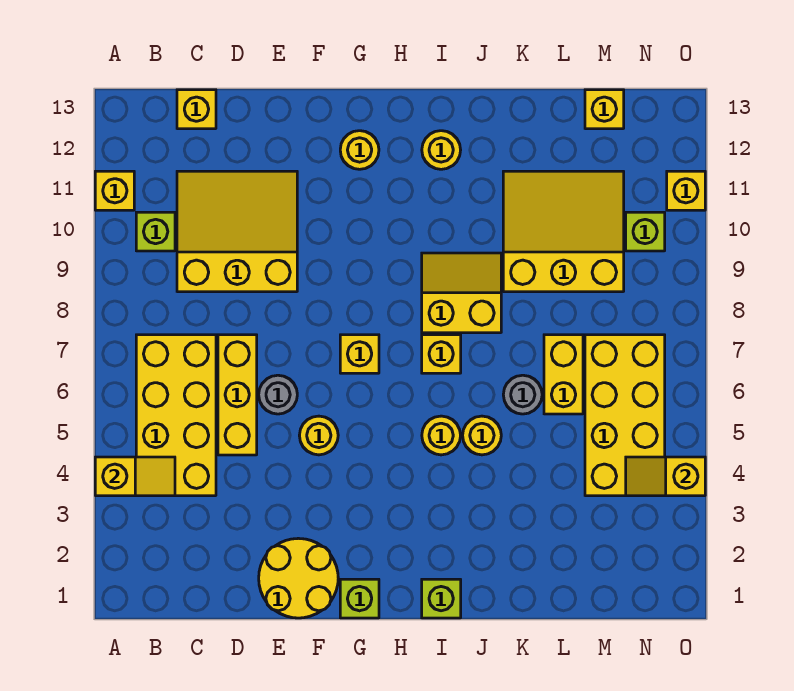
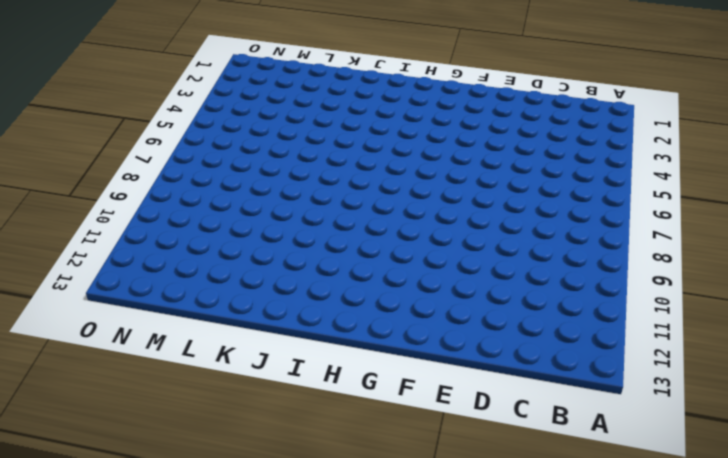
none -> yellow brick A11 level 1
none -> yellow brick B4:C7 level 1
none -> lime brick B10 level 1

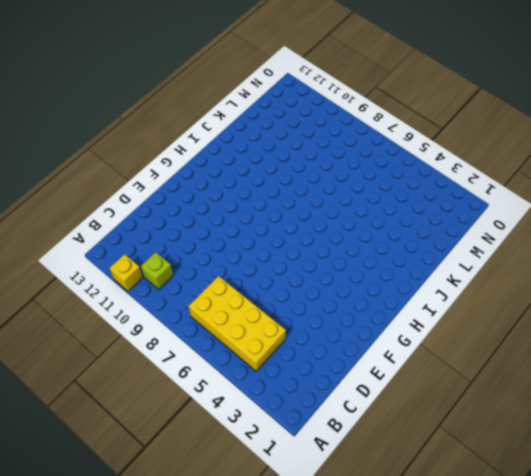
none -> yellow slope C9:E11 level 1 top 9
none -> yellow brick C13 level 1
none -> yellow brick D5:D7 level 1

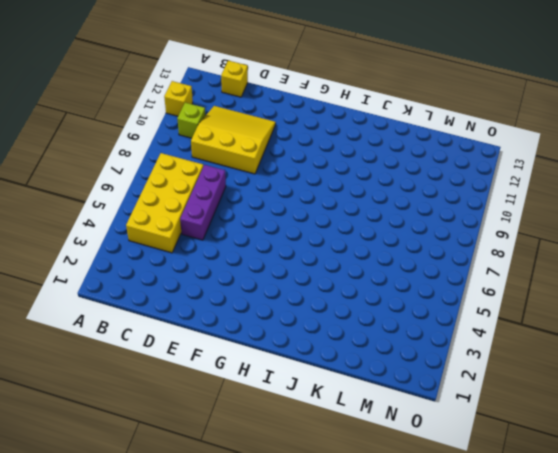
purple brick D5:D7 level 1 -> yellow brick D5:D7 level 1
none -> yellow round brick E1:F2 level 1
none -> grey round brick E6 level 1
none -> yellow round brick F5 level 1

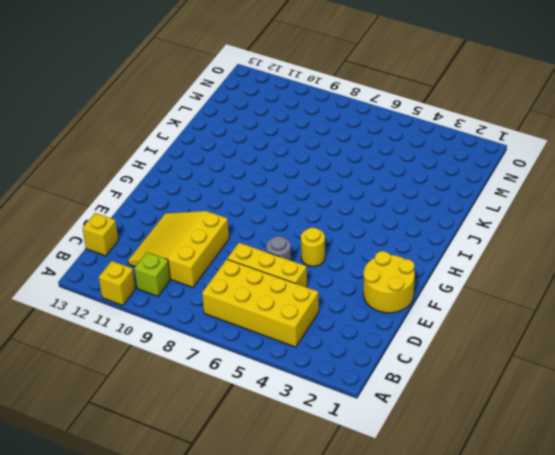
none -> lime brick G1 level 1
none -> yellow brick G7 level 1
none -> yellow round brick G12 level 1

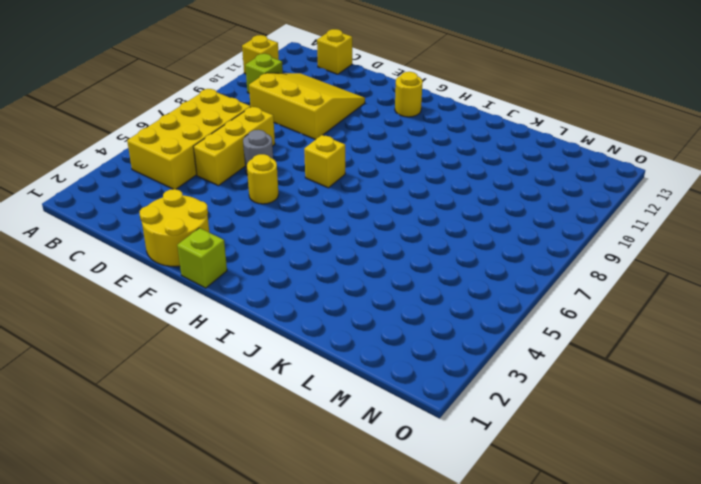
none -> lime brick I1 level 1
none -> yellow round brick I5 level 1
none -> yellow brick I7 level 1

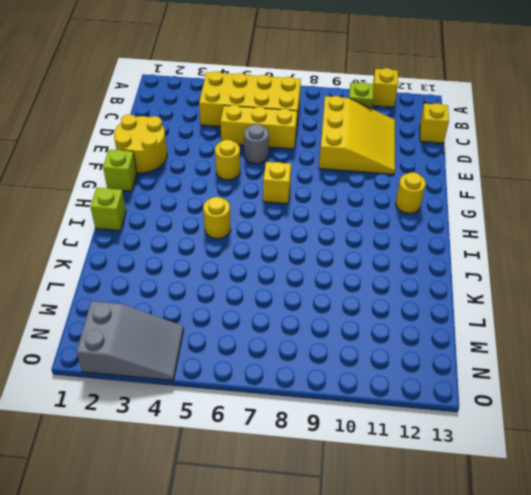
grey slope N2:O4 level 1 top 2 -> yellow brick M4:N7 level 1
none -> yellow brick I7 level 1
none -> yellow slope I8:J9 level 1 top 8
none -> yellow round brick I12 level 1

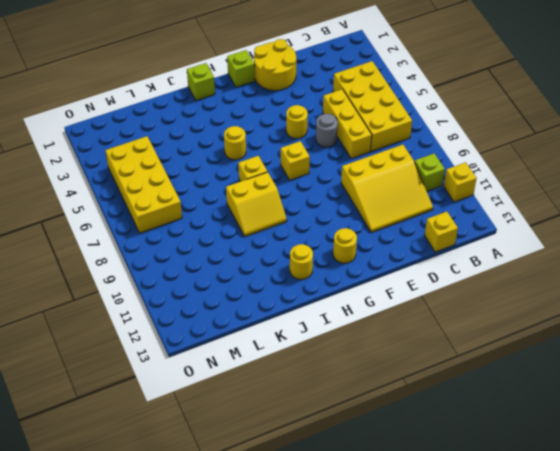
none -> yellow round brick J5 level 1
none -> grey round brick K6 level 1
none -> yellow slope K9:M11 level 1 top 9

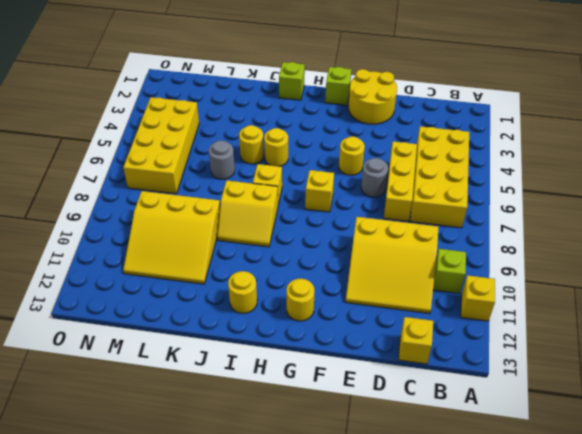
none -> yellow brick L6:L7 level 1
none -> yellow brick M13 level 1
none -> lime brick N10 level 1

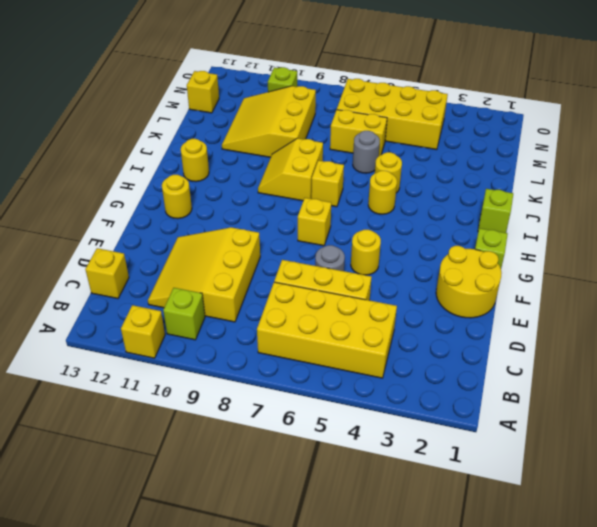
none -> yellow brick O11 level 1
none -> yellow slope A4:B4 level 2 top A
none -> yellow slope N4:O4 level 2 top O

